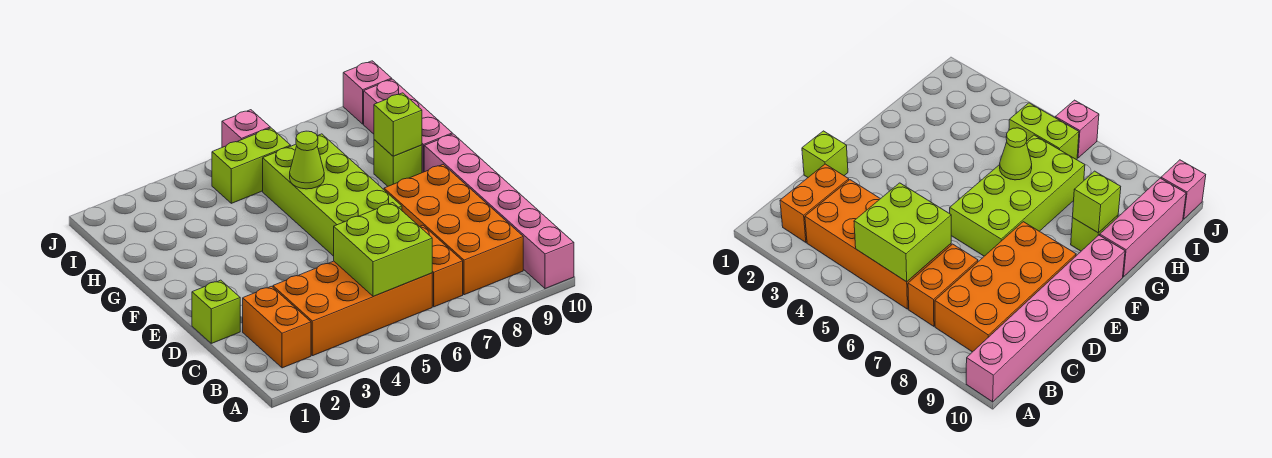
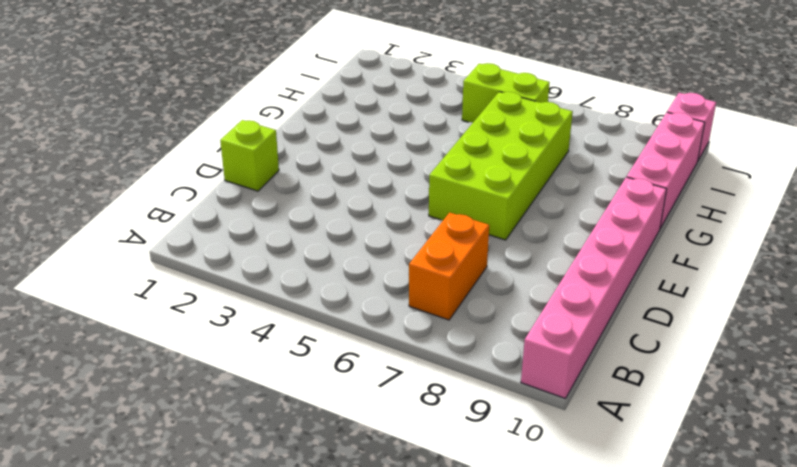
none -> orange brick B2:C2 level 1
none -> orange brick B3:C6 level 1
none -> orange brick B8:E9 level 1

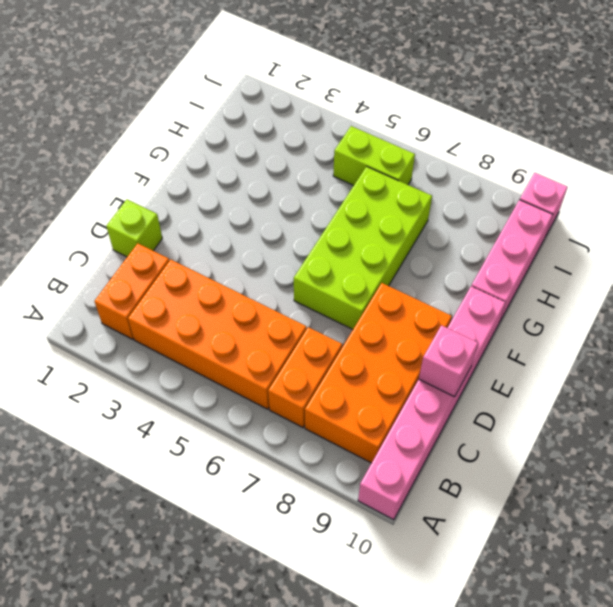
pink brick D10 level 2 -> pink brick J6 level 1
none -> lime brick G9 level 1
none -> lime brick B5:C6 level 2
none -> lime cone G6 level 2

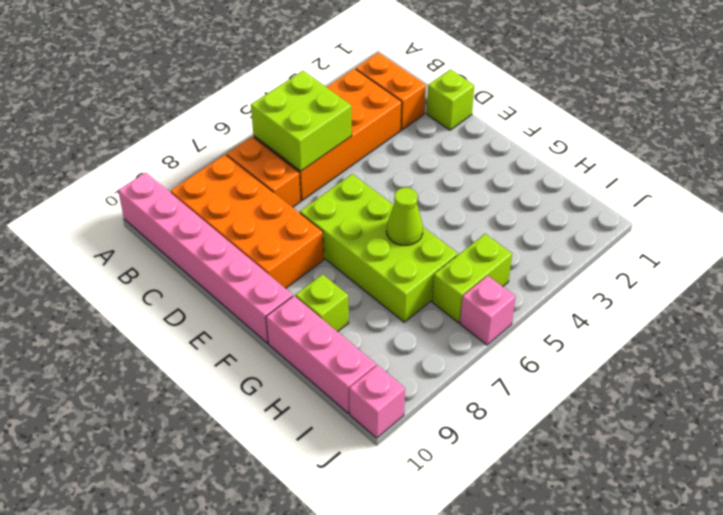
none -> lime brick G9 level 2

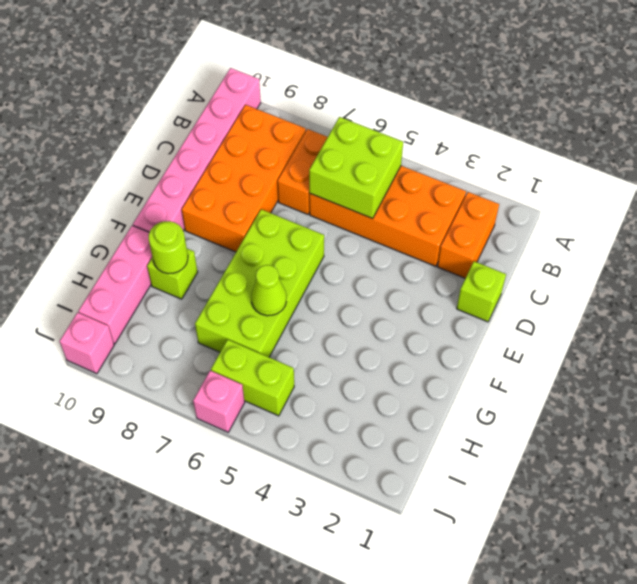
lime round brick G9 level 2 -> lime brick G9 level 2

